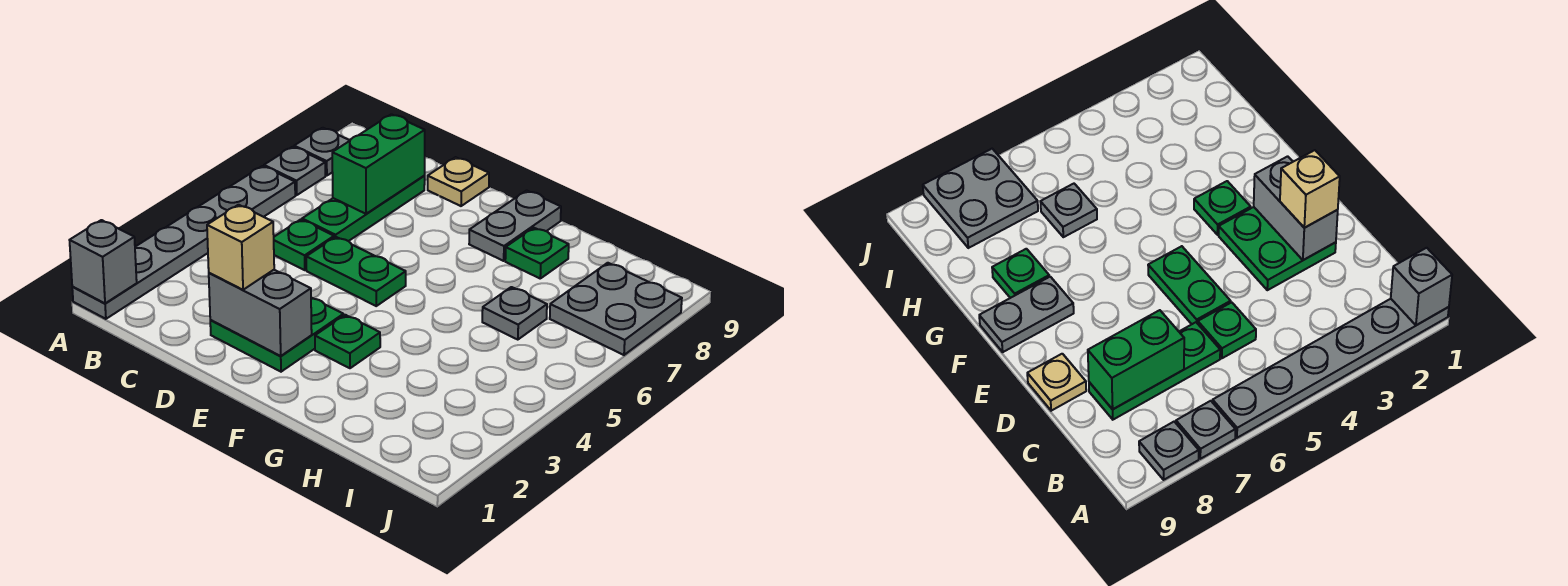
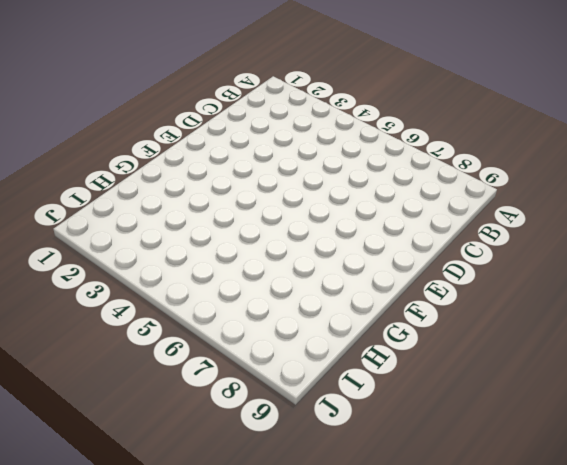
none -> grey plate A1:A6 level 1
none -> grey plate A7 level 1
none -> grey plate A8 level 1

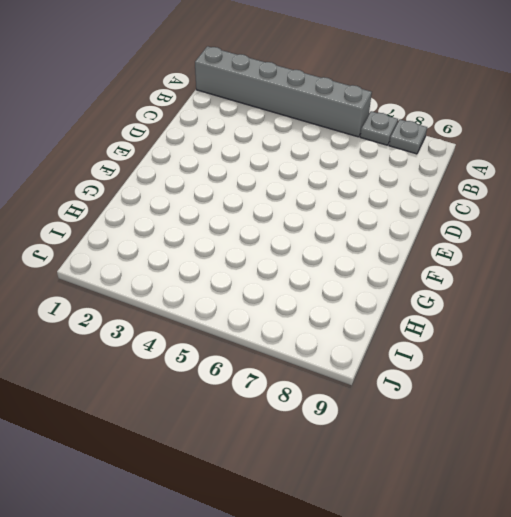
grey brick A1:A6 level 1 -> grey plate A1:A6 level 1
none -> green plate C5 level 1
none -> green plate C6:C8 level 1
none -> green plate D2:E3 level 1

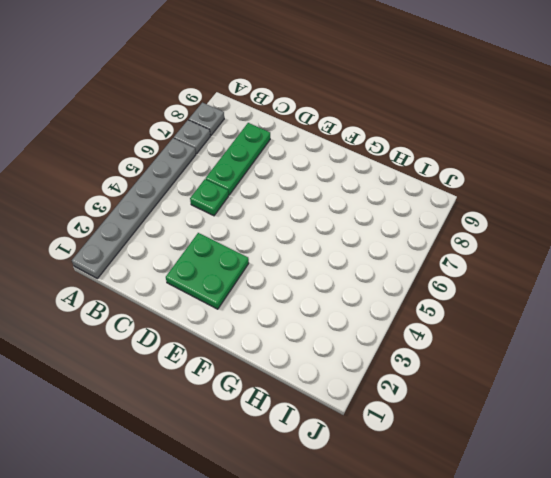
none -> green plate D5:E5 level 1
none -> tan plate D9 level 1
none -> green plate F3 level 1

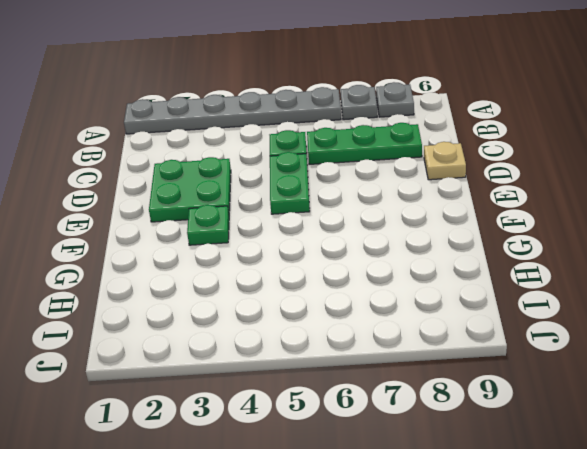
none -> grey plate F8:F9 level 1
none -> green plate G8 level 1
none -> grey plate H6 level 1

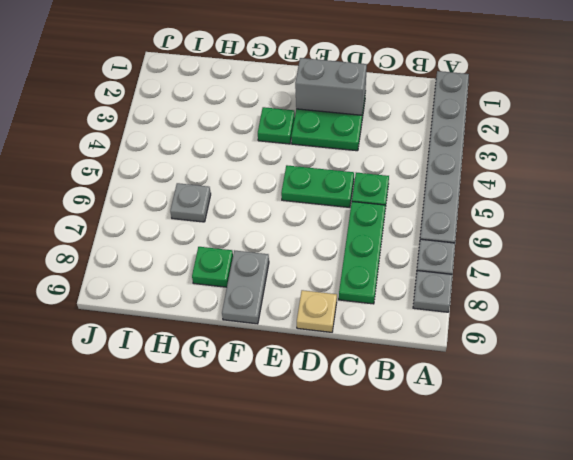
none -> grey plate I7:J8 level 1
none -> grey brick A1 level 2
none -> green brick C7:C8 level 2

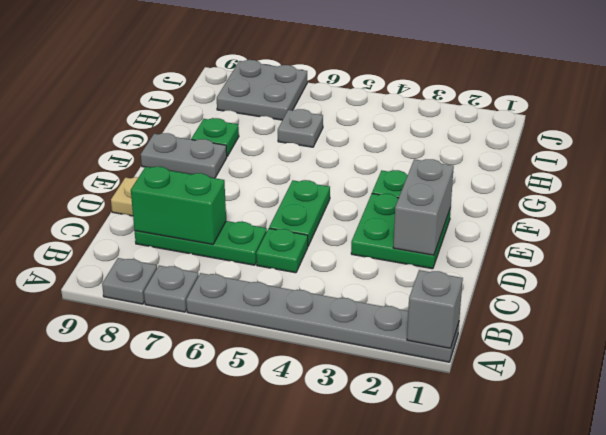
none -> tan brick D2 level 3

